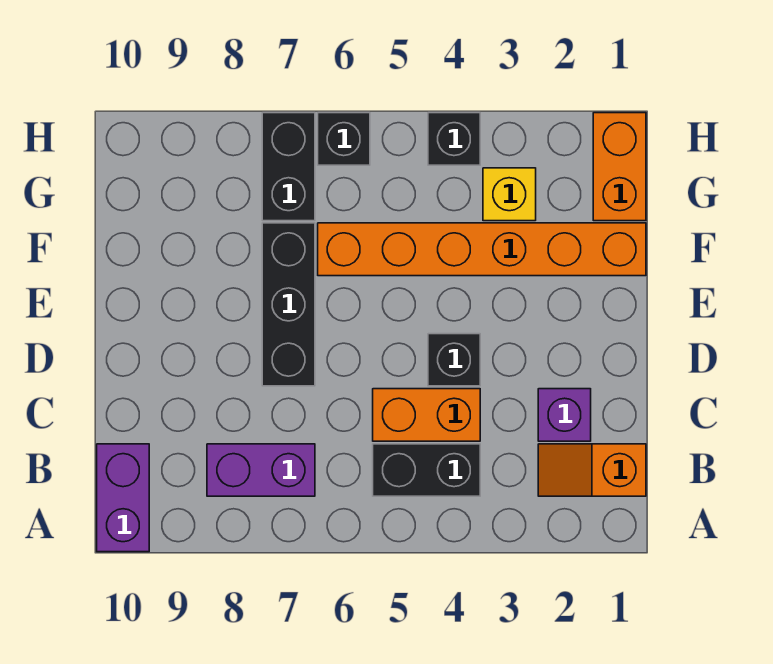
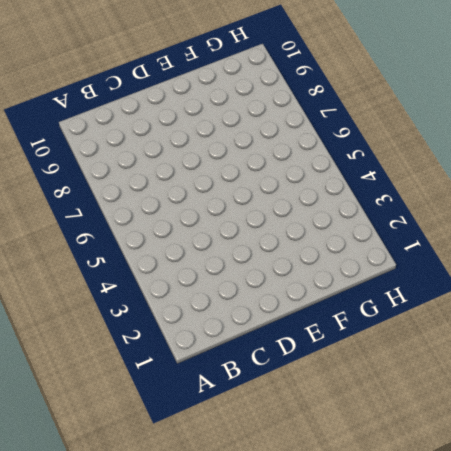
none -> purple brick A10:B10 level 1
none -> orange slope B1:B2 level 1 top 1
none -> black brick B4:B5 level 1

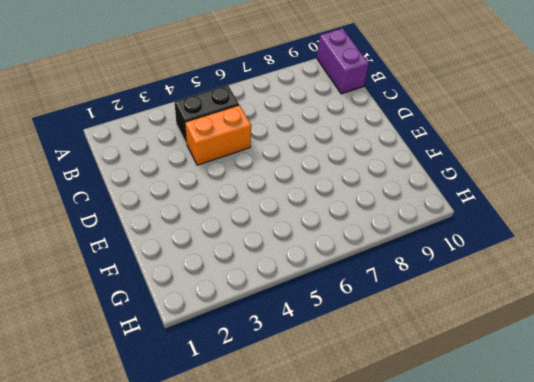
none -> orange slope B1:B2 level 1 top 1
none -> purple brick B7:B8 level 1
none -> purple brick C2 level 1

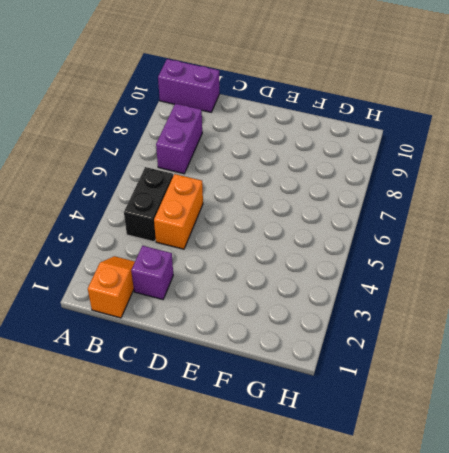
none -> black brick D4 level 1
none -> black brick D7:F7 level 1
none -> orange brick F1:F6 level 1

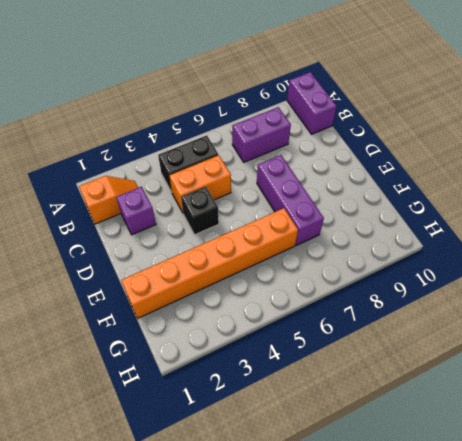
purple brick D7:F7 level 1 -> black brick D7:F7 level 1
none -> orange brick G1:H1 level 1
none -> yellow brick G3 level 1
none -> black brick G7:H7 level 1

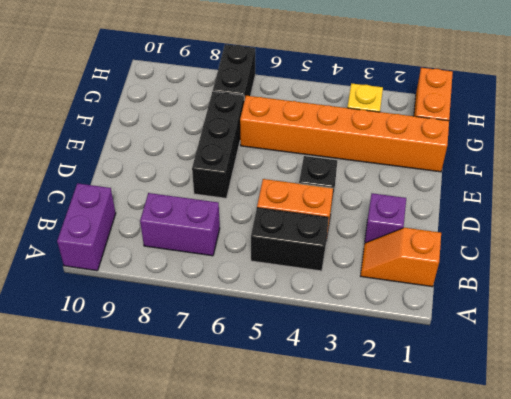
none -> black brick H4 level 1
none -> black brick H6 level 1

